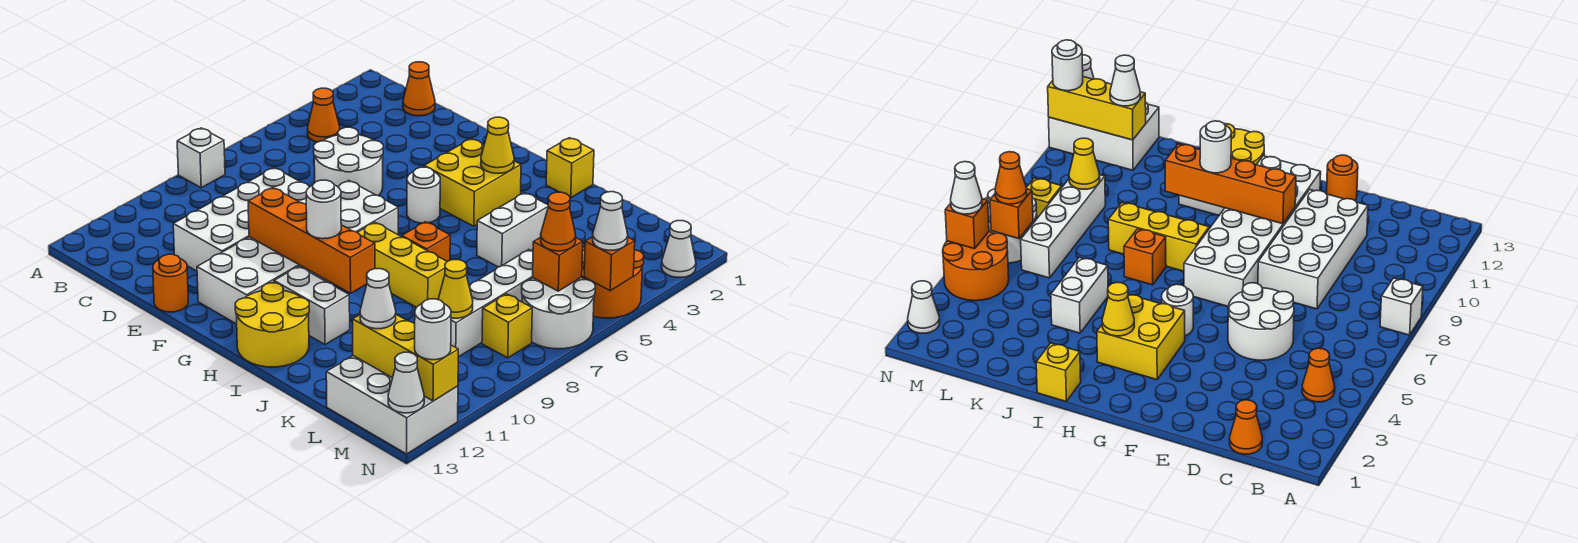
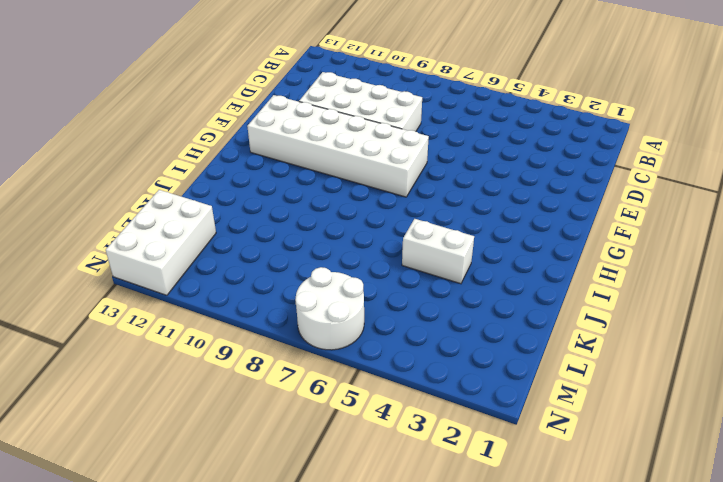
none -> white brick A8 level 1
none -> orange cone B4 level 1
none -> orange cone C1 level 1
none -> white round brick D5:E6 level 1

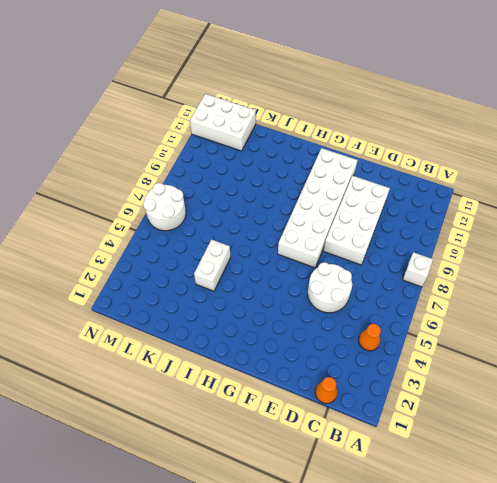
none -> orange round brick E13 level 1
none -> yellow brick G3:H4 level 1
none -> white round brick G5 level 1
none -> yellow brick H8:J8 level 1

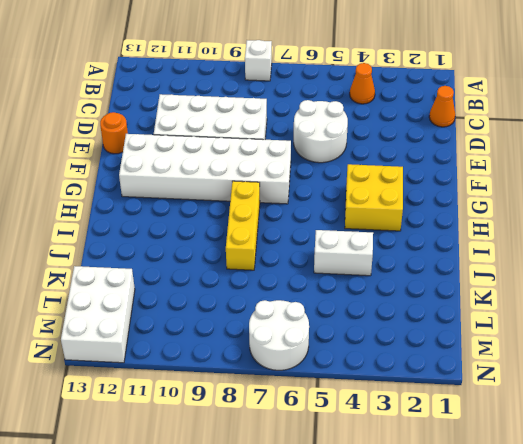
none -> white round brick G5 level 1
none -> white brick H11:I11 level 1
none -> yellow round brick H12:I13 level 1
none -> yellow brick I1 level 1

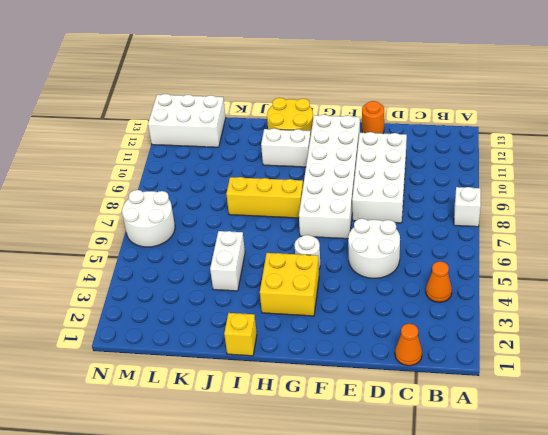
none -> orange brick I7 level 1
none -> white brick L6:L9 level 1
none -> orange round brick M4:N5 level 1
none -> yellow brick M8 level 1

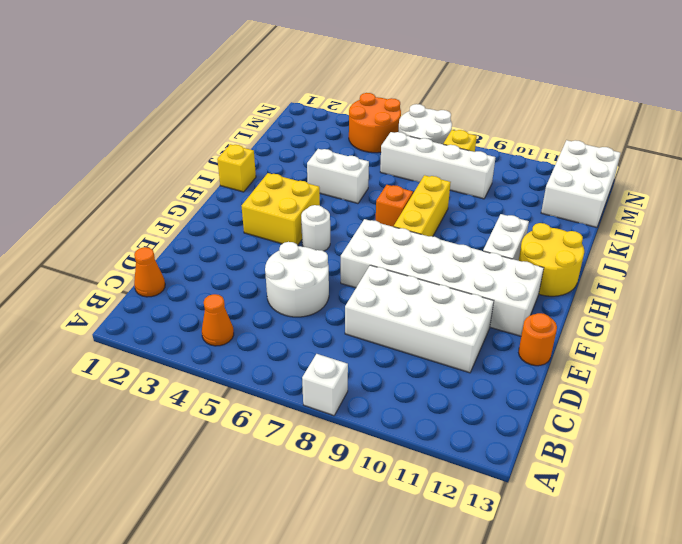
none -> white cone N2 level 1
none -> orange brick F10:I10 level 2
none -> yellow cone H3 level 2
none -> yellow cone L9 level 2

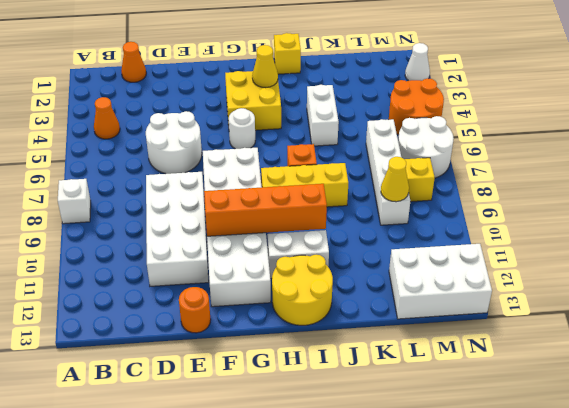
none -> yellow brick L12:N12 level 2
none -> orange brick M6 level 2
none -> orange brick N5 level 2
none -> white cone N13 level 2

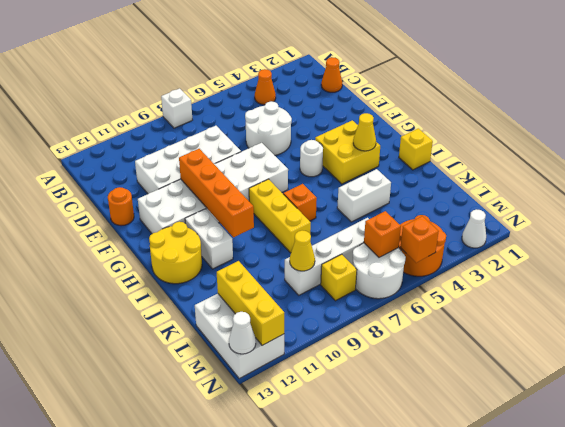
none -> white round brick H10 level 3
none -> white cone L12 level 3
none -> orange cone M6 level 3
none -> white cone N5 level 3

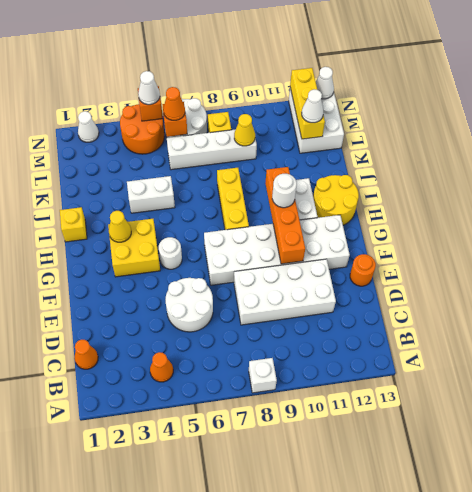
none -> orange brick I7 level 1
none -> white round brick N12 level 3

